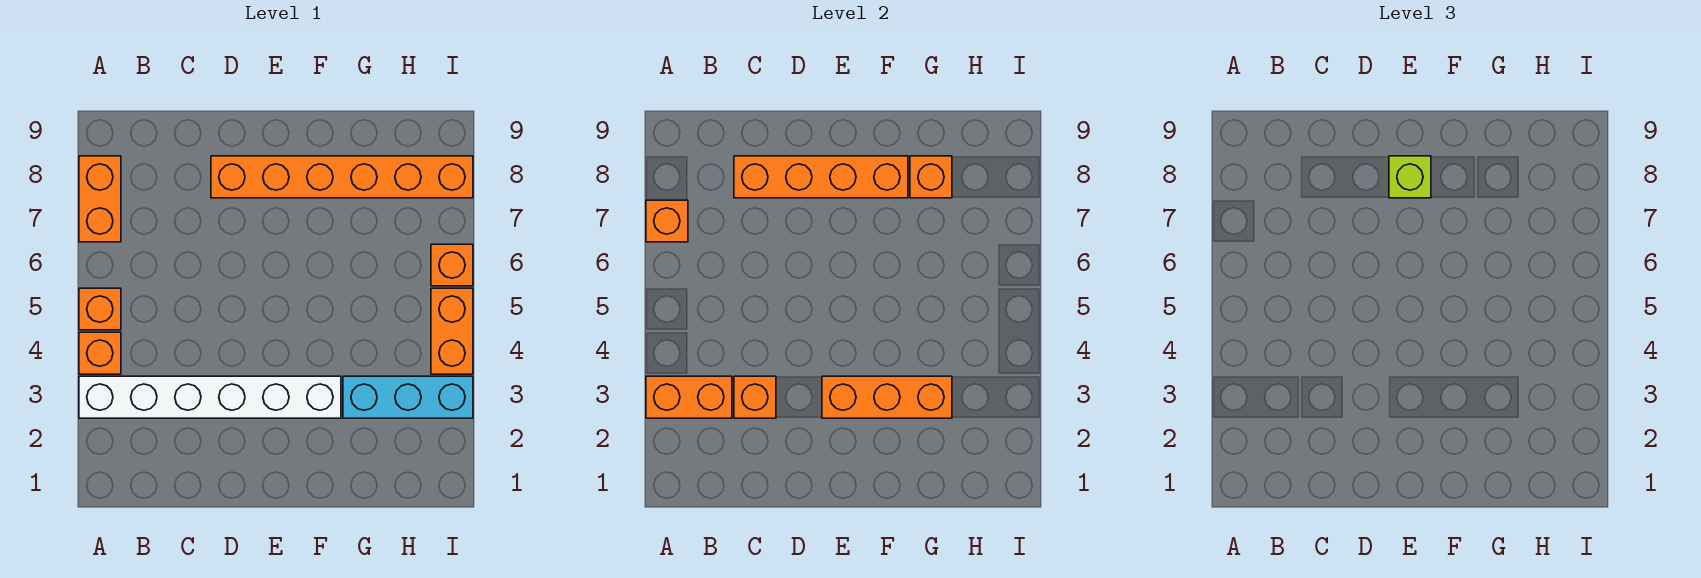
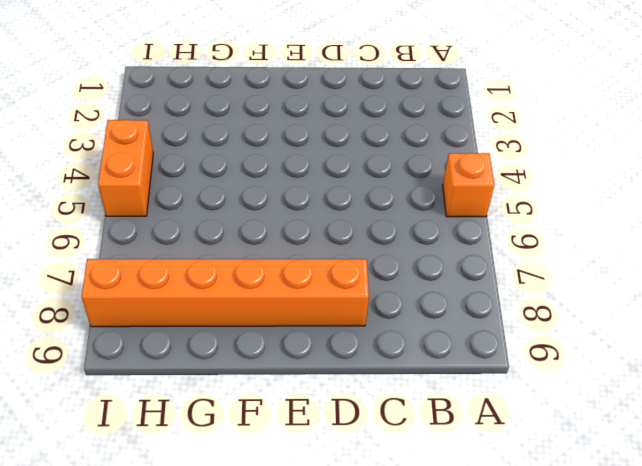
none -> white brick A3:F3 level 1
none -> orange brick A4 level 1
none -> orange brick A7:A8 level 1

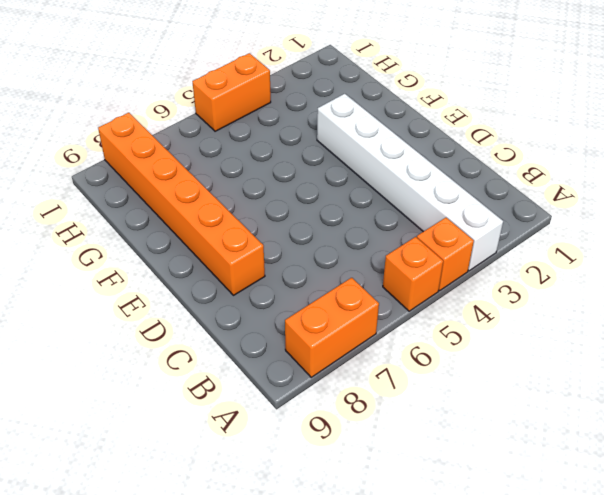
none -> cyan brick G3:I3 level 1
none -> orange brick I6 level 1
none -> orange brick A3:B3 level 2

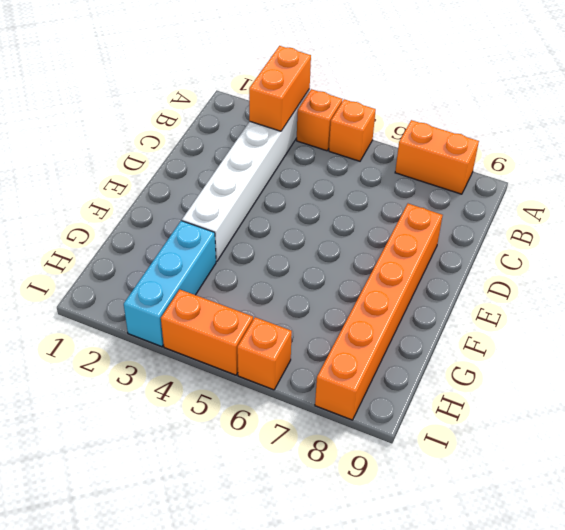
none -> orange brick A7 level 2
none -> orange brick C3 level 2
none -> orange brick C8:F8 level 2

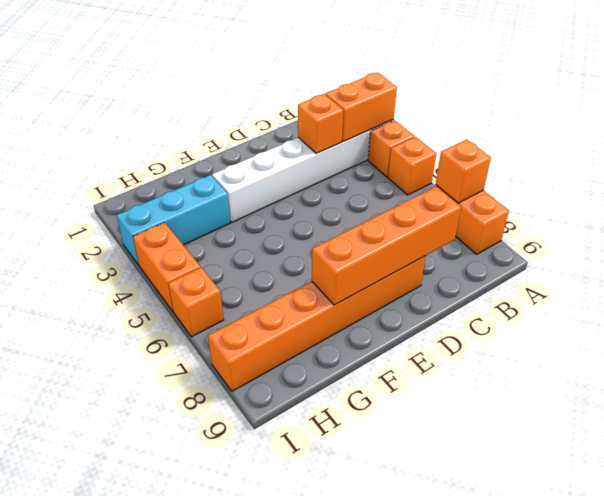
none -> orange brick E3:G3 level 2
none -> orange brick G8 level 2
none -> lime brick E8 level 3

